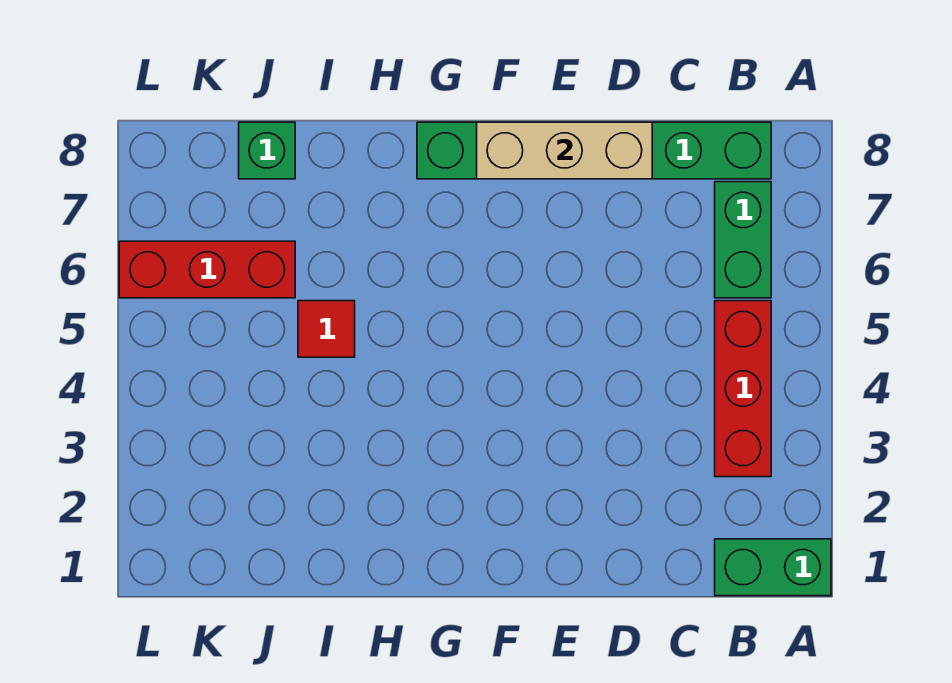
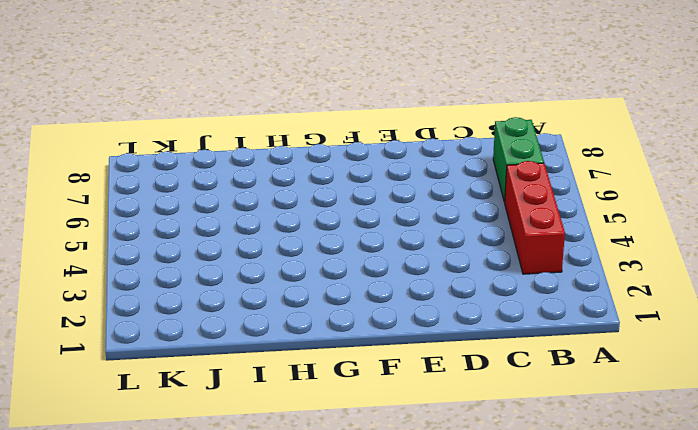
none -> green brick A1:B1 level 1
none -> green brick B8:G8 level 1

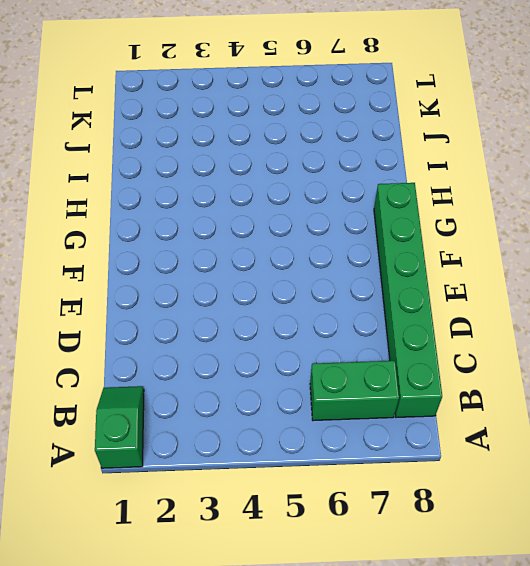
green slope A1:B1 level 1 top A -> green brick A1:B1 level 1
none -> red brick B3:B5 level 1
none -> red tile I5 level 1

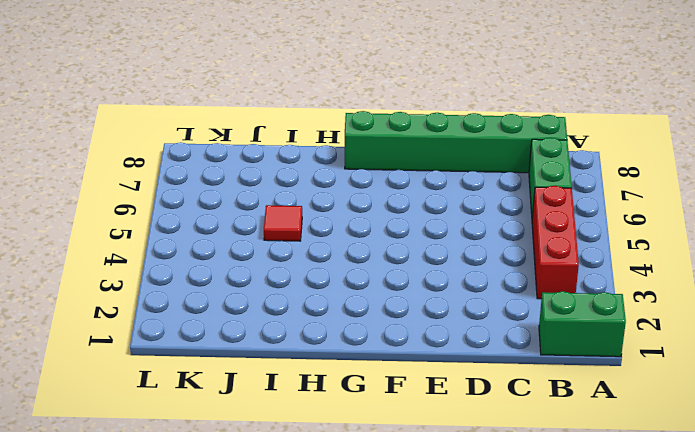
none -> red brick J6:L6 level 1
none -> green brick J8 level 1

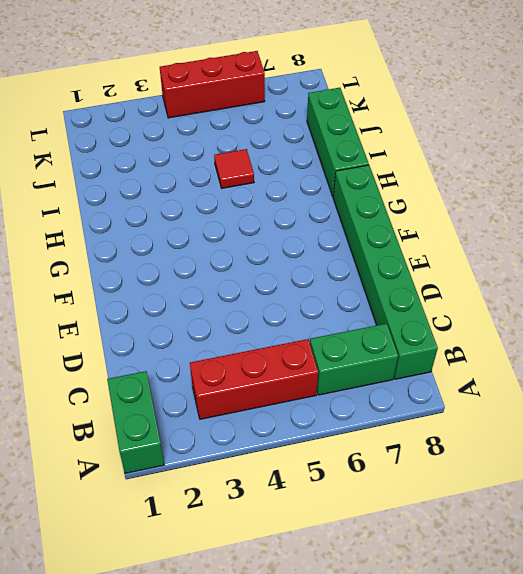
green brick H8:J8 level 1 -> green brick J8 level 1
red brick L4:L6 level 1 -> red brick J6:L6 level 1
none -> tan brick D8:F8 level 2

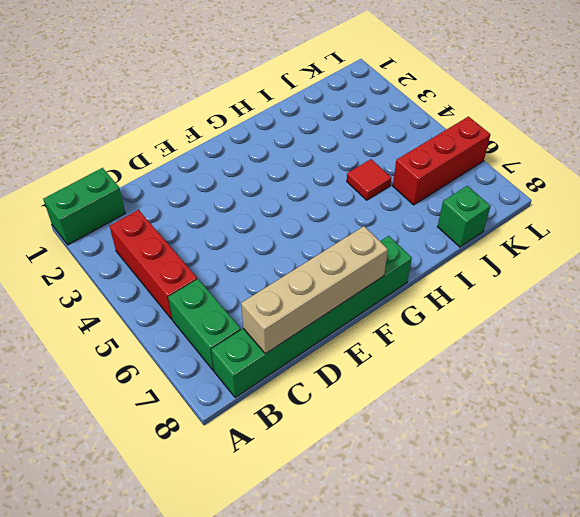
tan brick C8:F8 level 2 -> tan brick D8:F8 level 2

